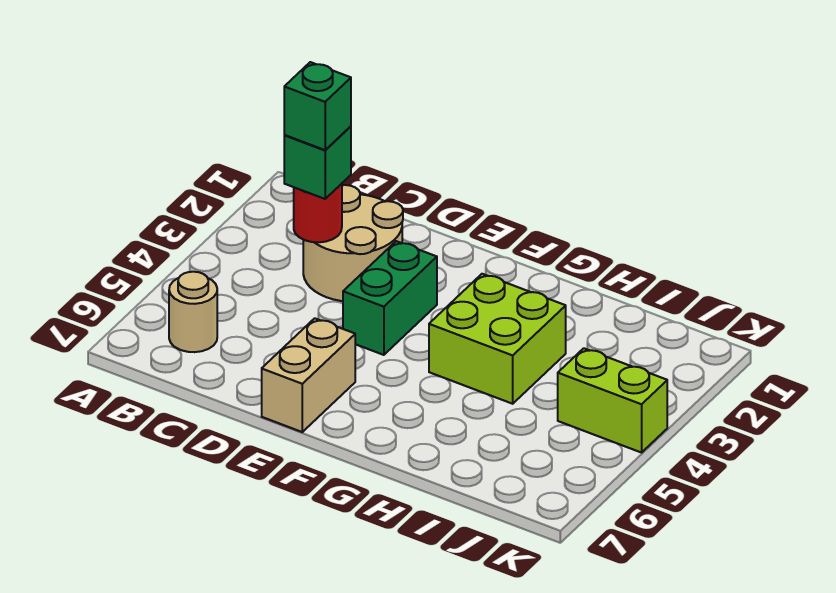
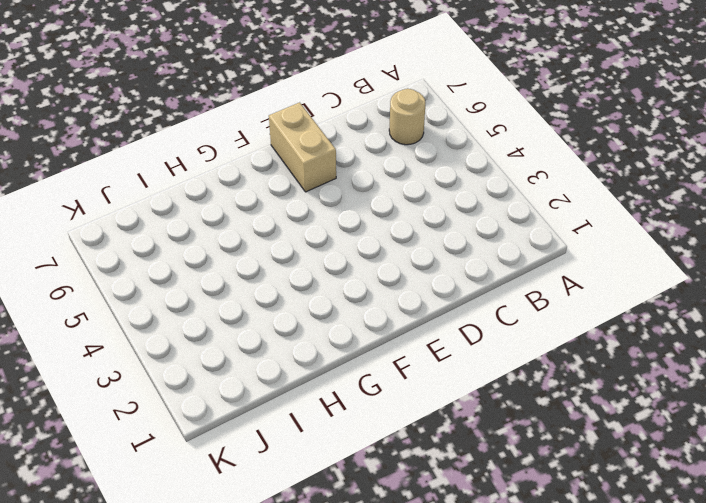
none -> tan round brick C2:D3 level 1
none -> green brick E3:E4 level 1

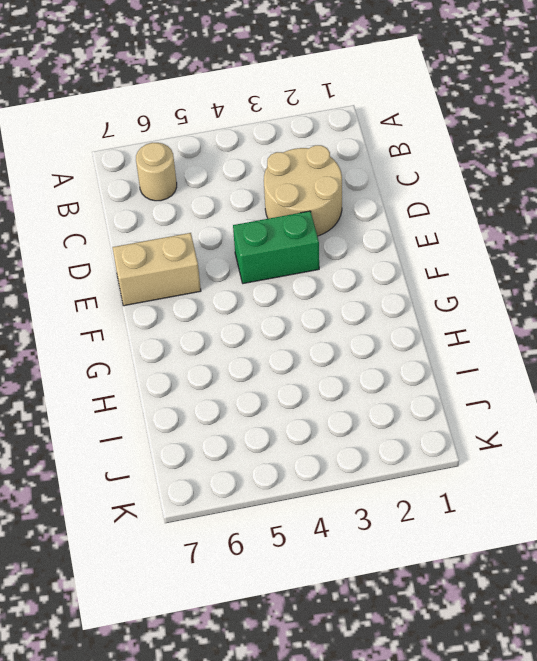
none -> lime brick G3:H4 level 1
none -> lime brick J4:K4 level 1

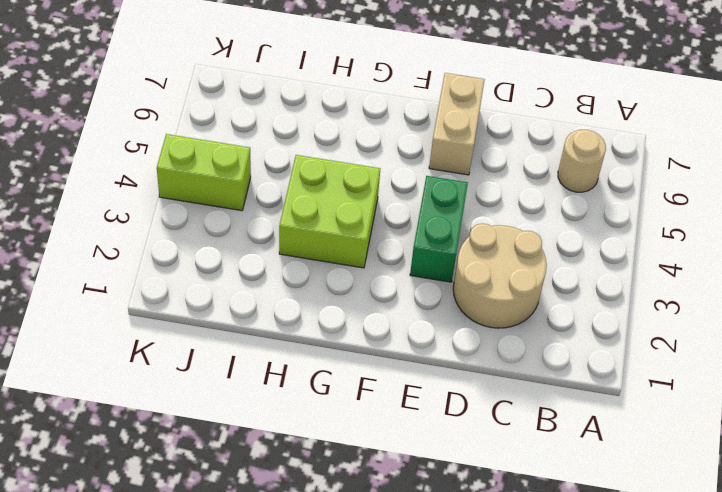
none -> red round brick C3 level 2
none -> green brick C3 level 3

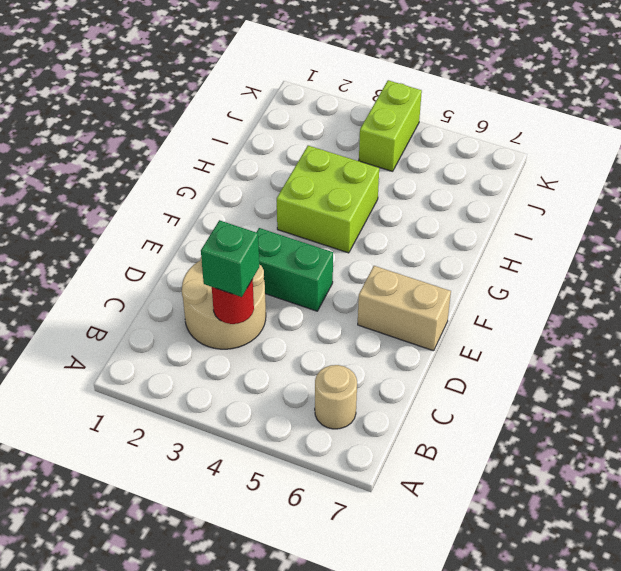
none -> green brick C3 level 4

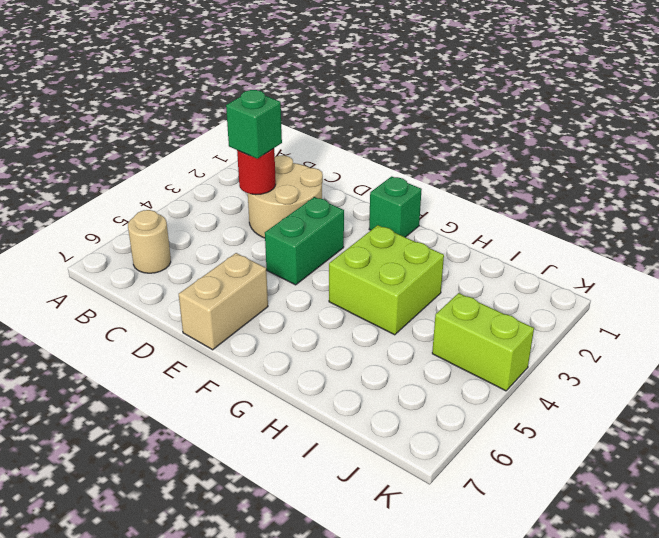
green brick F1 level 1 -> green brick C3 level 4

